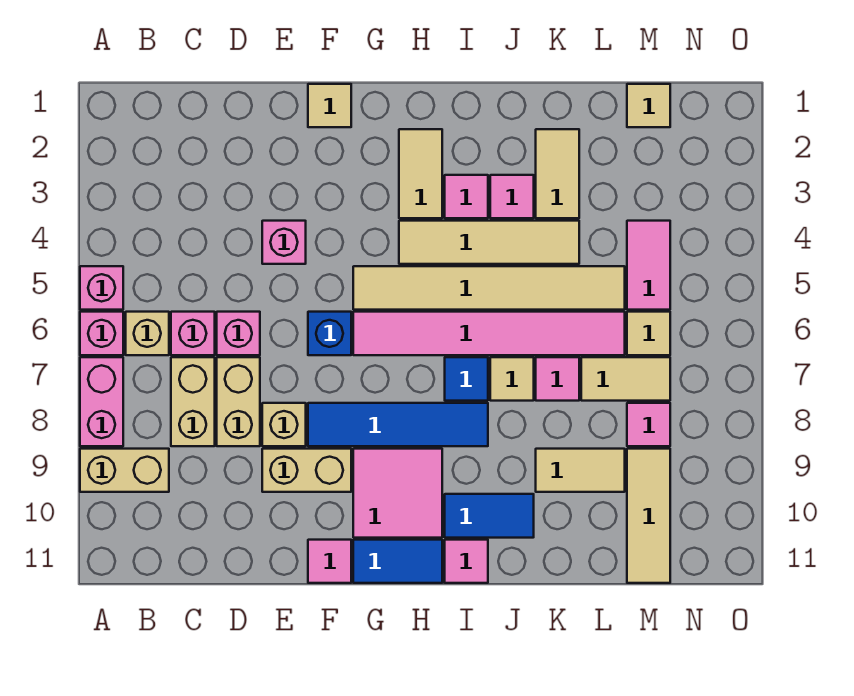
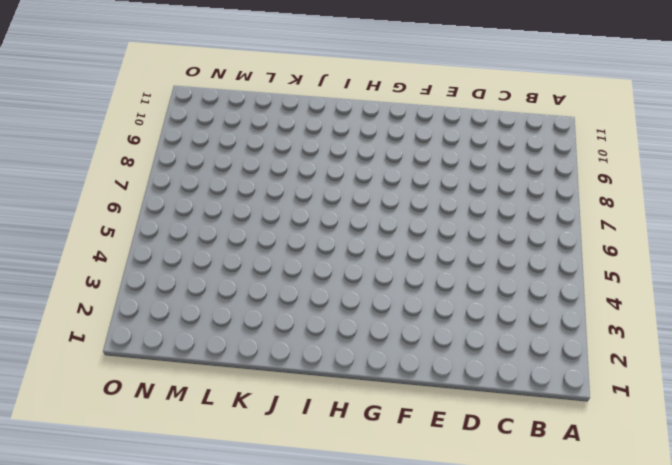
none -> pink brick A5 level 1
none -> pink brick A6 level 1
none -> pink brick A7:A8 level 1
none -> tan brick A9:B9 level 1

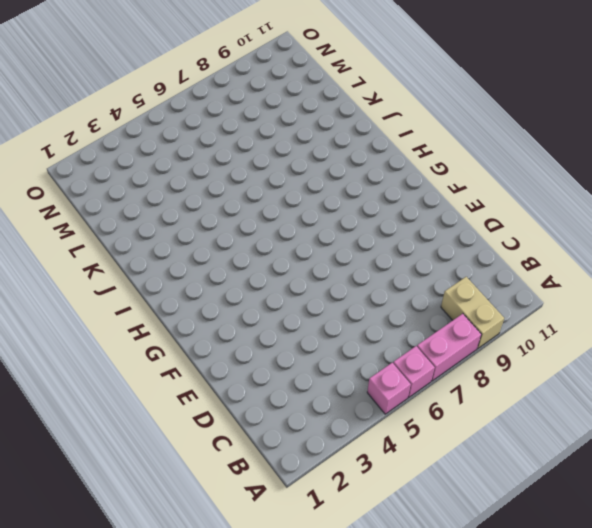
none -> tan brick B6 level 1
none -> pink brick C6 level 1
none -> tan brick C7:C8 level 1
none -> pink brick D6 level 1

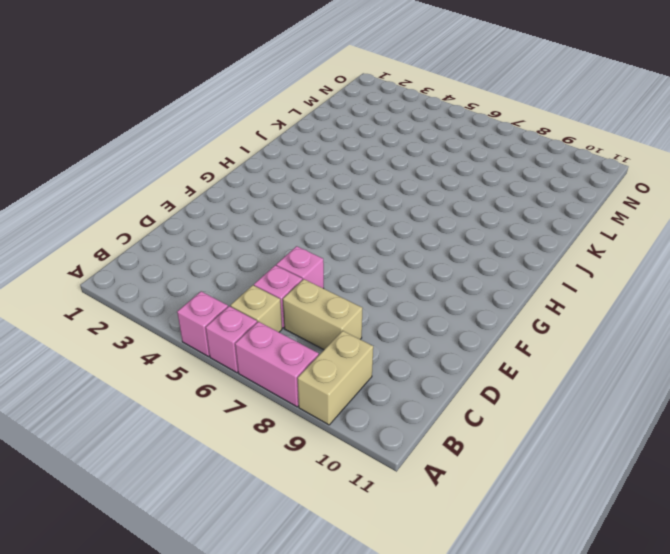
none -> tan brick D7:D8 level 1
none -> pink brick E4 level 1
none -> tan brick E8 level 1
none -> tan brick E9:F9 level 1

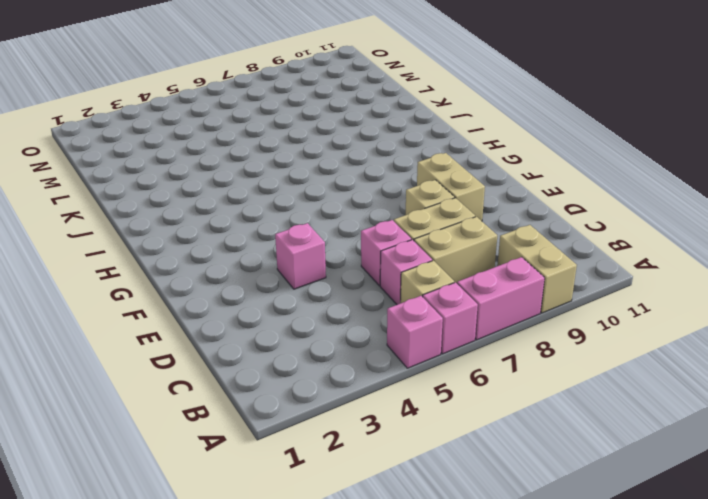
none -> tan tile F1 level 1
none -> blue brick F6 level 1
none -> blue tile F8:I8 level 1
none -> pink tile F11 level 1

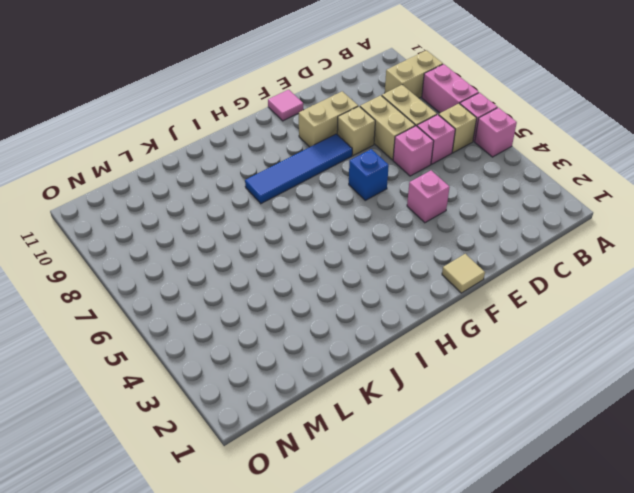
none -> tan tile G5:L5 level 1
none -> pink tile G6:L6 level 1
none -> pink tile G9:H10 level 1
none -> blue tile G11:H11 level 1

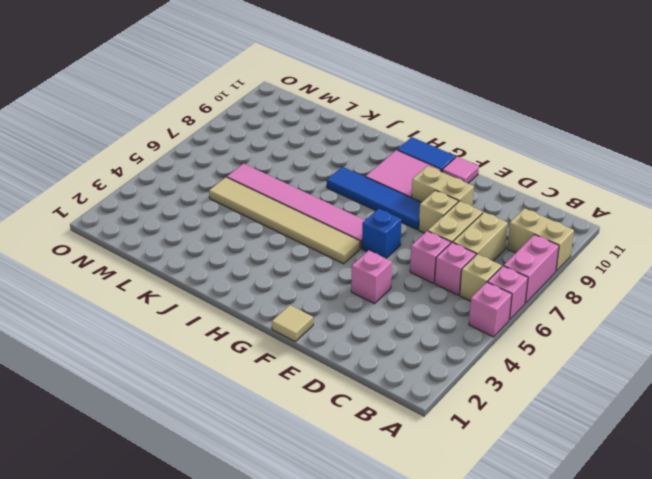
none -> tan tile H2:H3 level 1
none -> tan tile H4:K4 level 1
none -> pink tile I3 level 1
none -> blue tile I7 level 1

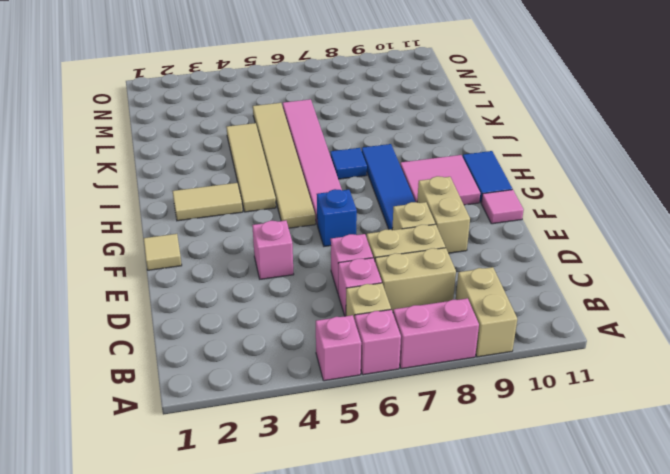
none -> pink tile I3 level 1
none -> blue tile I10:J10 level 1
none -> pink tile I11 level 1
none -> pink tile J3 level 1

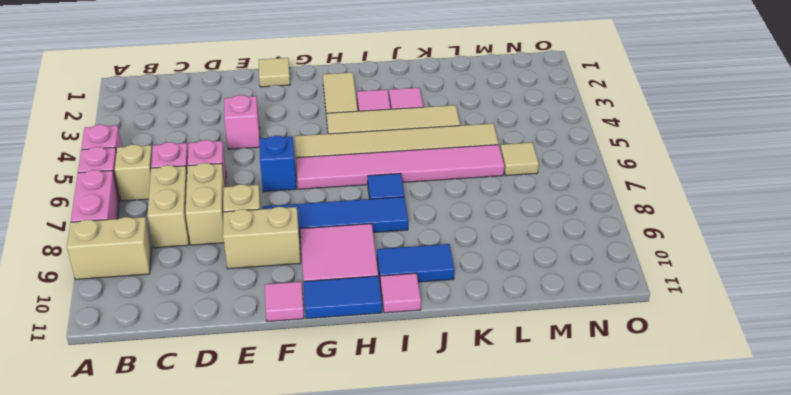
none -> tan tile J7 level 1
none -> tan tile K2:K3 level 1
none -> pink tile K7 level 1
none -> tan tile K9:L9 level 1

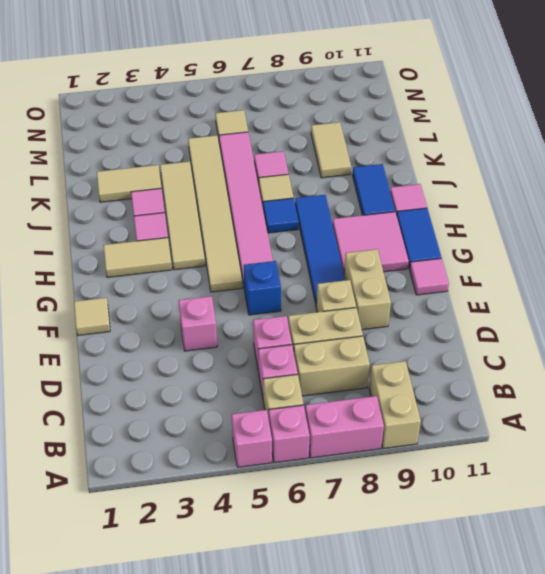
none -> tan tile L7:M7 level 1
none -> tan tile M1 level 1
none -> pink tile M4:M5 level 1
none -> pink tile M8 level 1

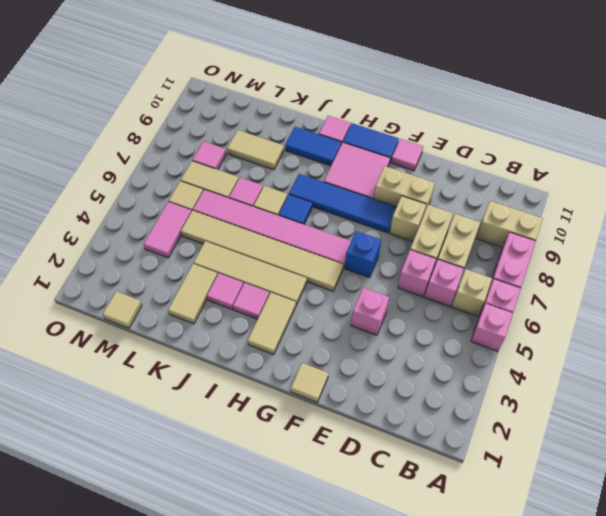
none -> tan tile M9:M11 level 1

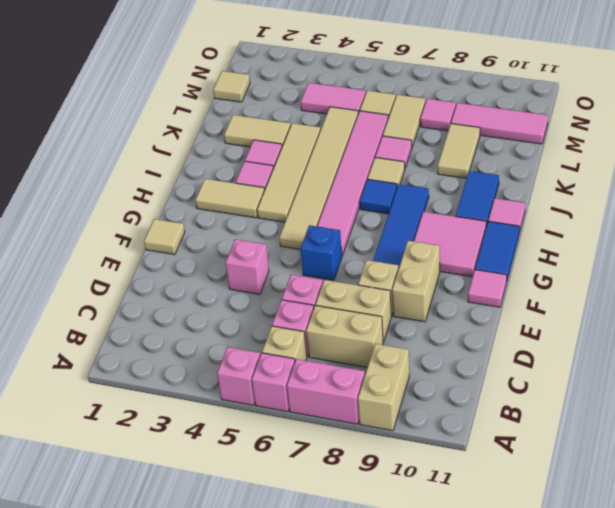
pink tile M9:M11 level 1 -> tan tile M9:M11 level 1

